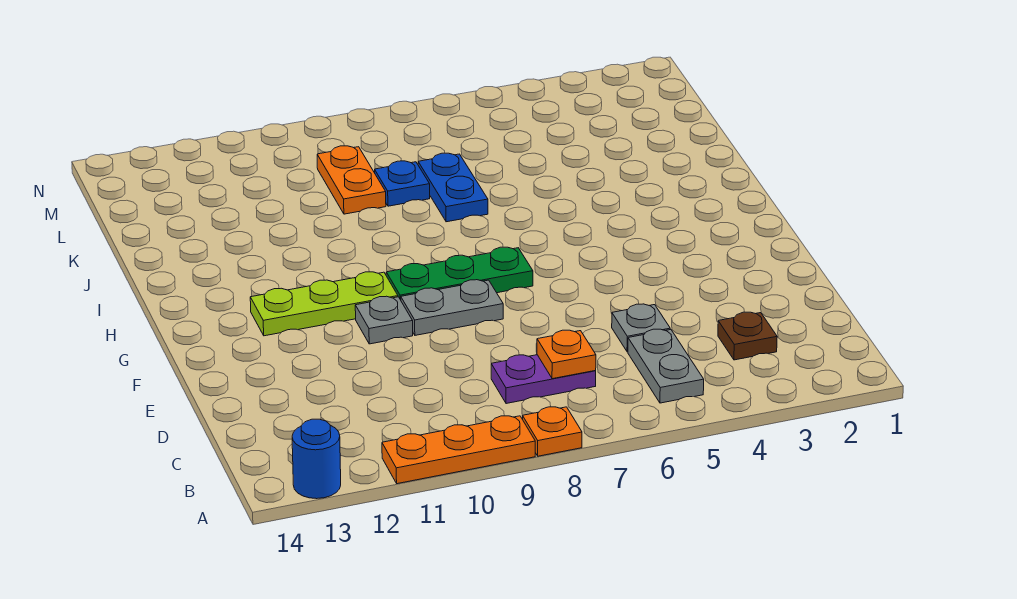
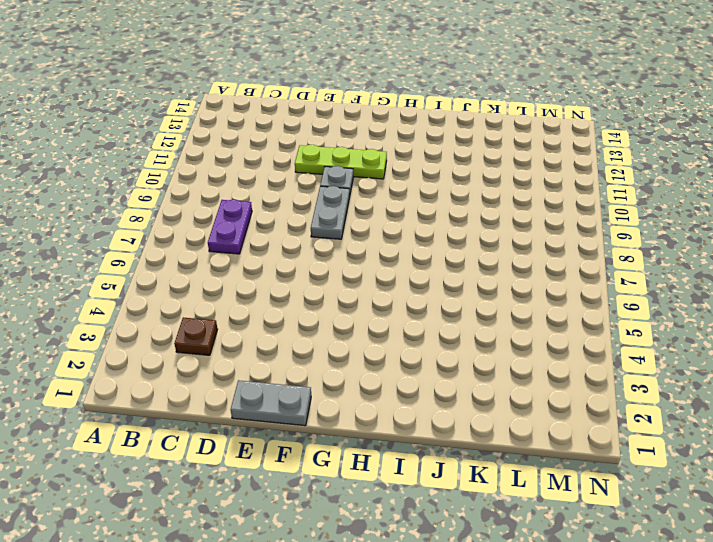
grey plate E1:F1 level 1 -> grey plate B5:C5 level 1
lime plate E11:G11 level 1 -> lime plate G10:G12 level 1
none -> orange plate A8 level 1
none -> orange plate A9:A11 level 1
none -> blue round brick A13 level 1

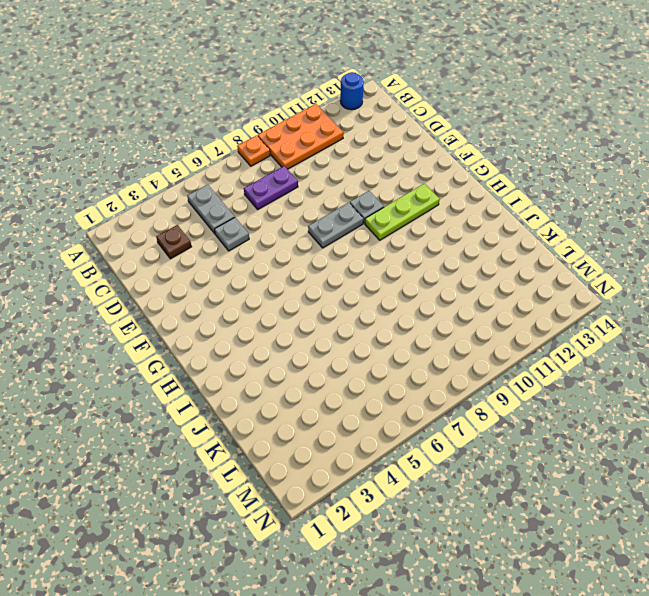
orange plate A9:B11 level 1 -> orange plate A9:A11 level 1
none -> green plate G7:G9 level 1
none -> blue plate J7:K7 level 1
none -> blue plate K8 level 1

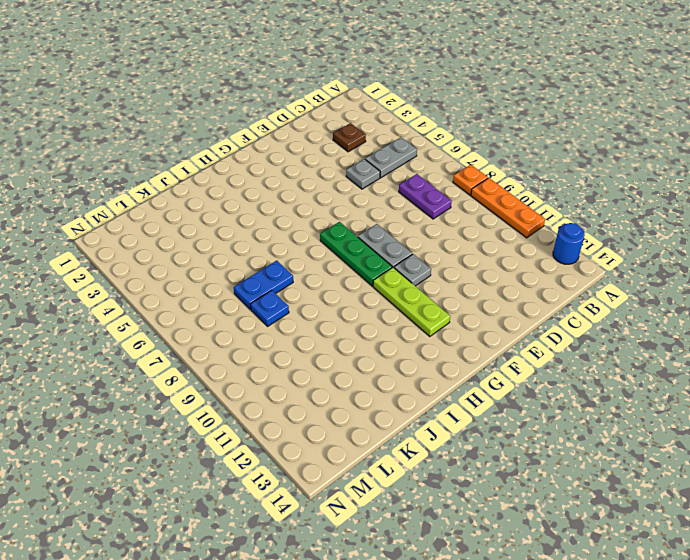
none -> orange plate K9:L9 level 1
none -> orange plate C7 level 2

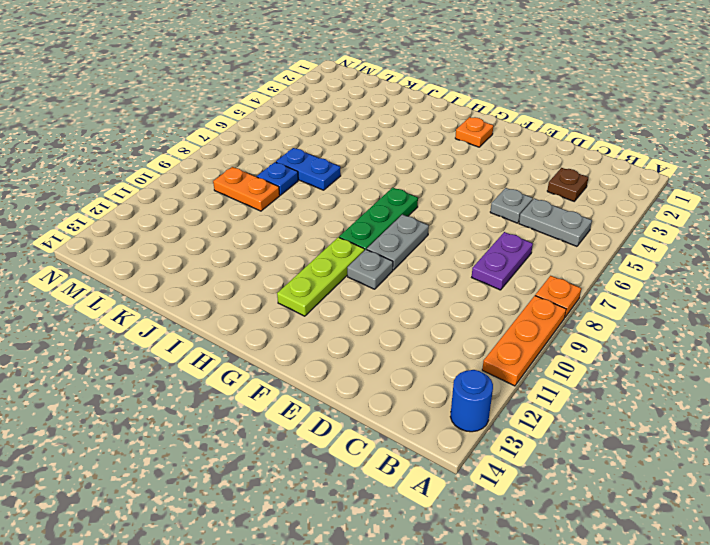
orange plate G2 level 1 -> orange plate C7 level 2

